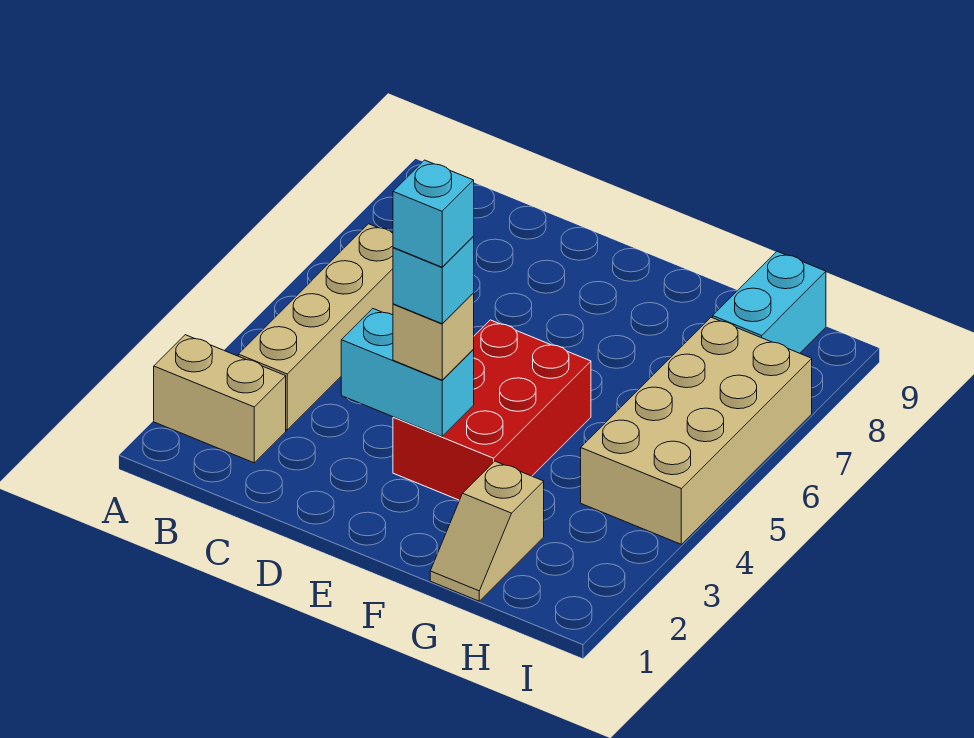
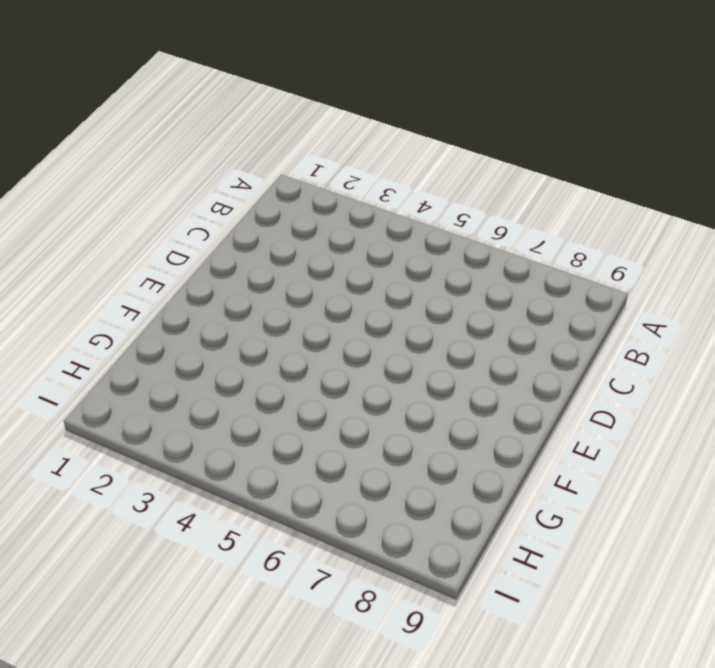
none -> tan brick A2:B2 level 1
none -> tan brick B3:B6 level 1

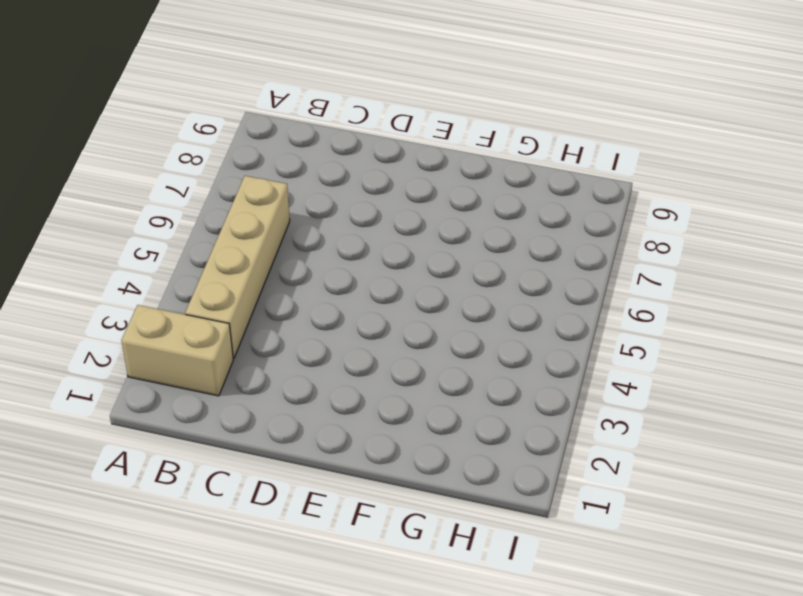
none -> red brick E3:F5 level 1
none -> tan slope G1:G2 level 1 top 2

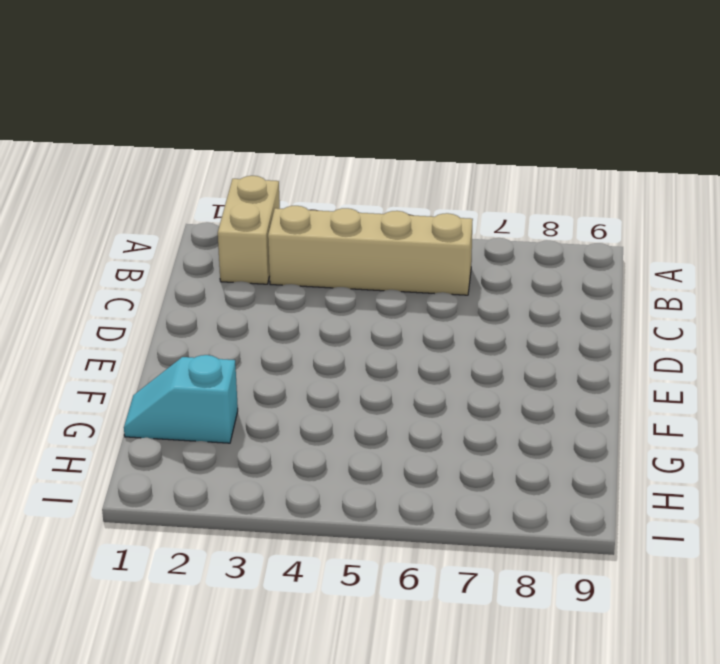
cyan slope G1:G2 level 1 top 2 -> tan slope G1:G2 level 1 top 2
none -> red brick E3:F5 level 1
none -> tan brick H4:I7 level 1

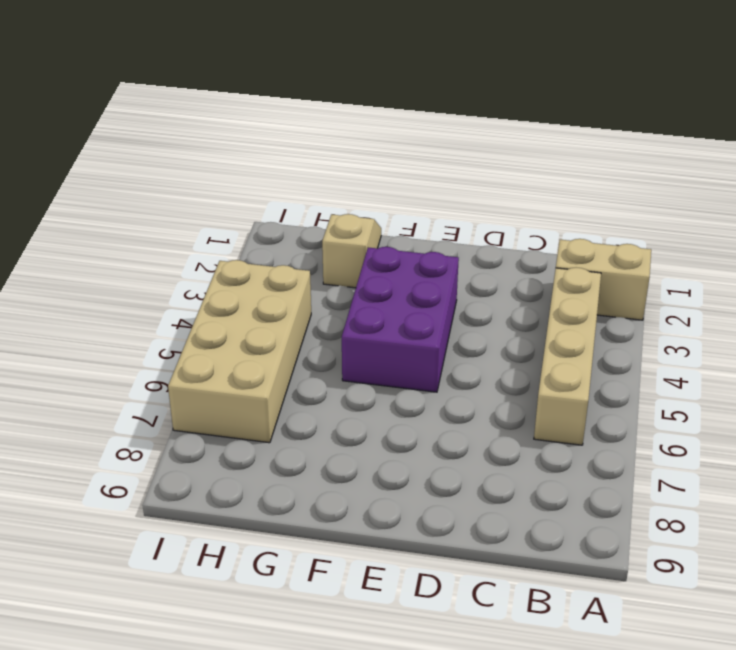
purple brick E3:F5 level 1 -> red brick E3:F5 level 1
none -> cyan brick H8:H9 level 1
none -> cyan brick D3:E3 level 2

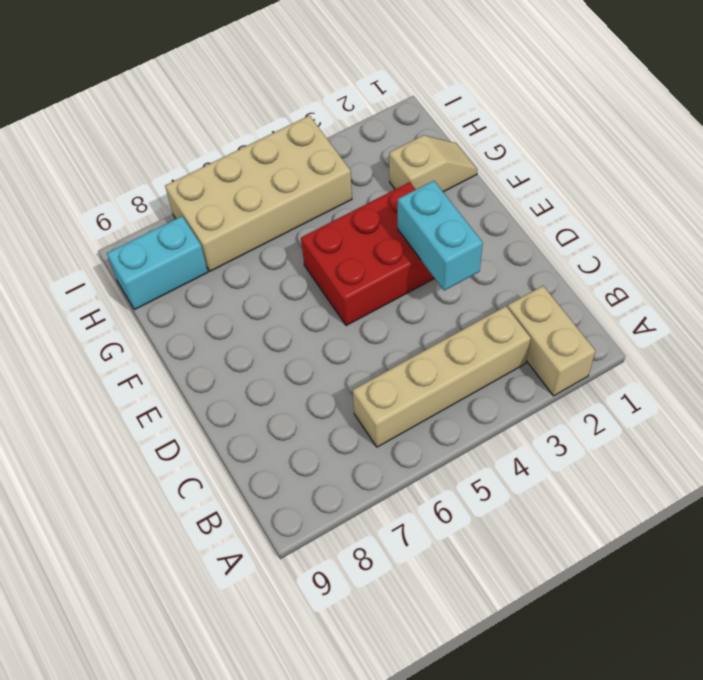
none -> tan brick E3 level 3
none -> cyan brick E3 level 4

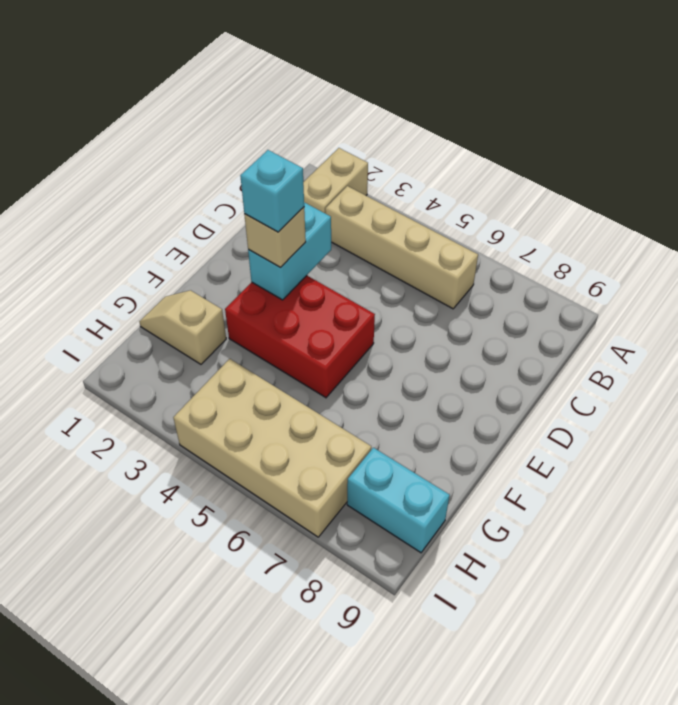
none -> cyan brick E3 level 5

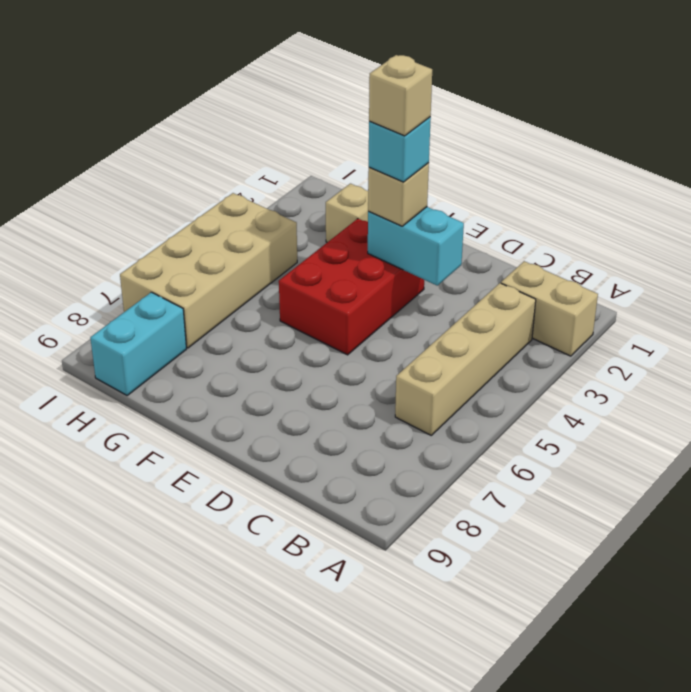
tan brick E3 level 5 -> cyan brick E3 level 5

